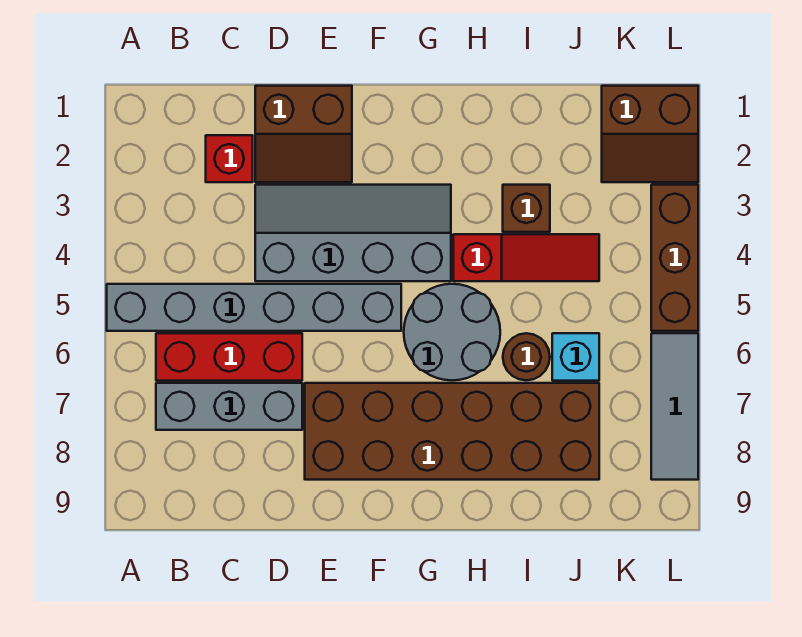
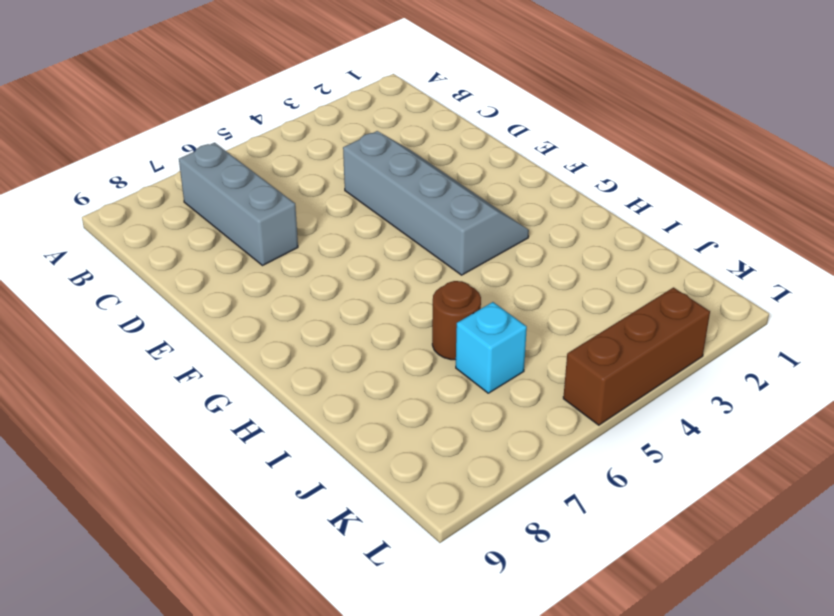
none -> grey brick A5:F5 level 1
none -> red brick B6:D6 level 1
none -> red brick C2 level 1

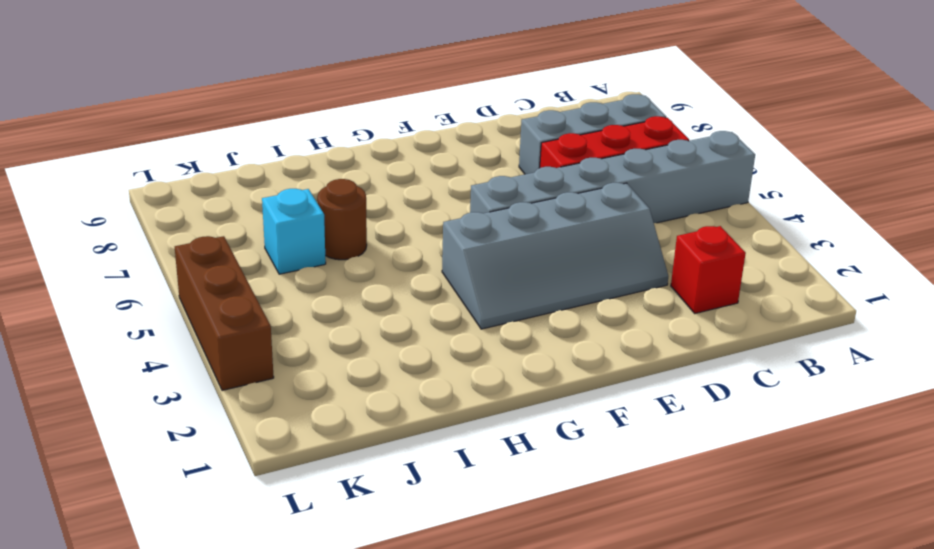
none -> brown slope D1:E2 level 1 top 1
none -> brown brick E7:J8 level 1
none -> grey round brick G5:H6 level 1

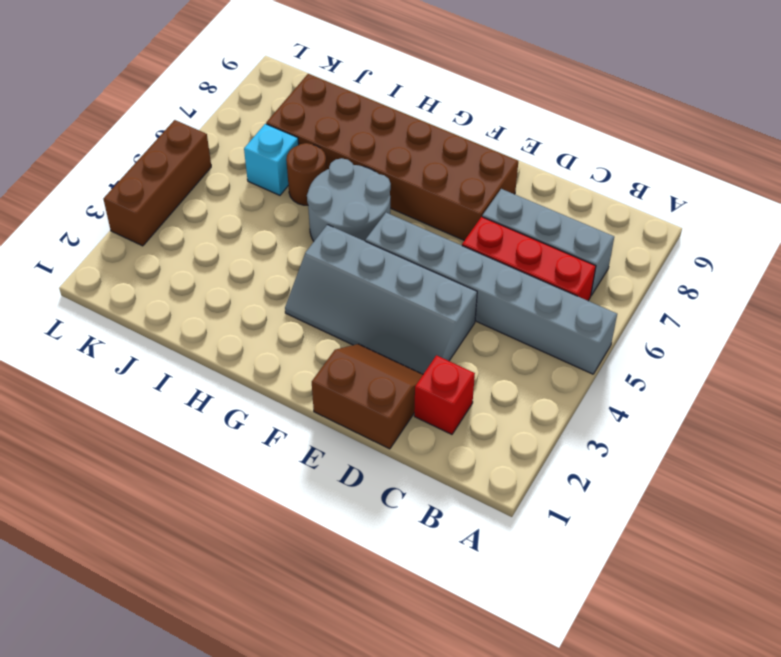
none -> red slope H4:J4 level 1 top H
none -> brown brick I3 level 1
none -> brown slope K1:L2 level 1 top 1

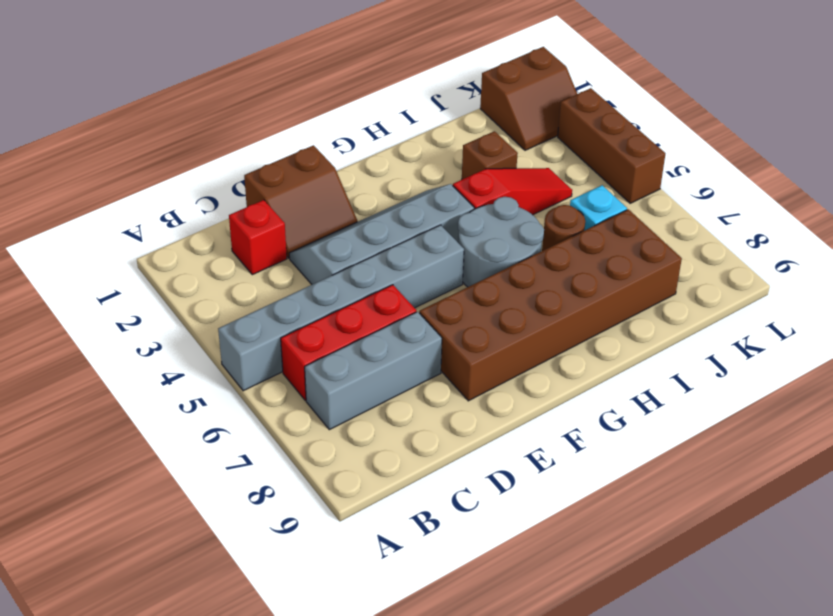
none -> grey tile L6:L8 level 1

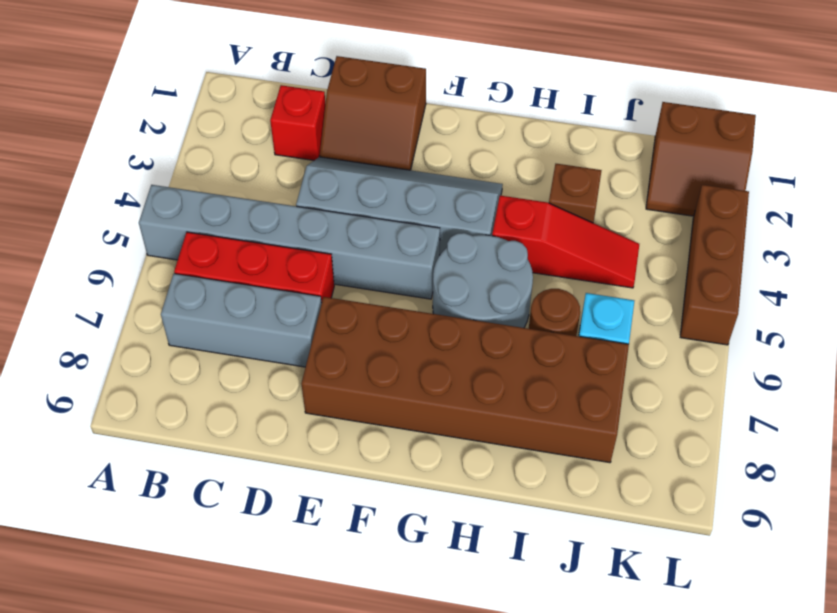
none -> grey tile L6:L8 level 1

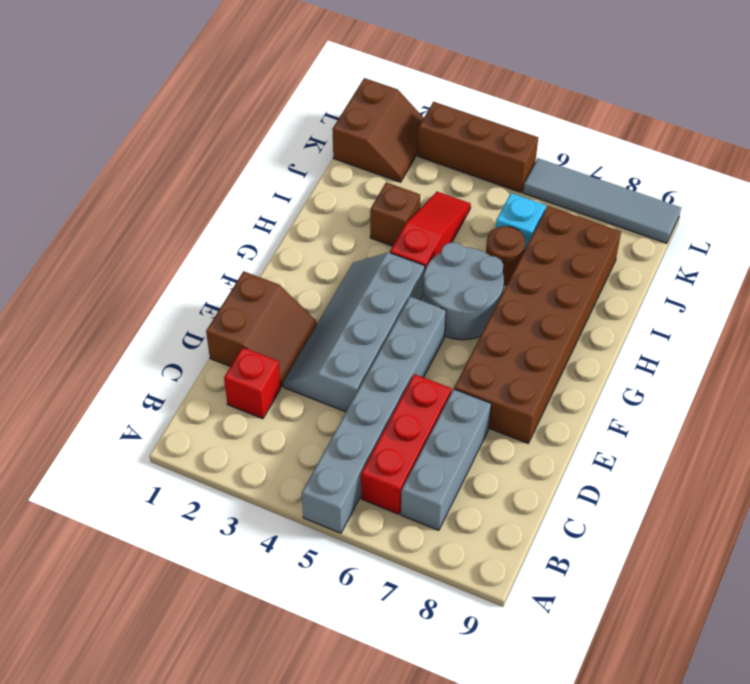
grey tile L6:L9 level 1 -> grey tile L6:L8 level 1

